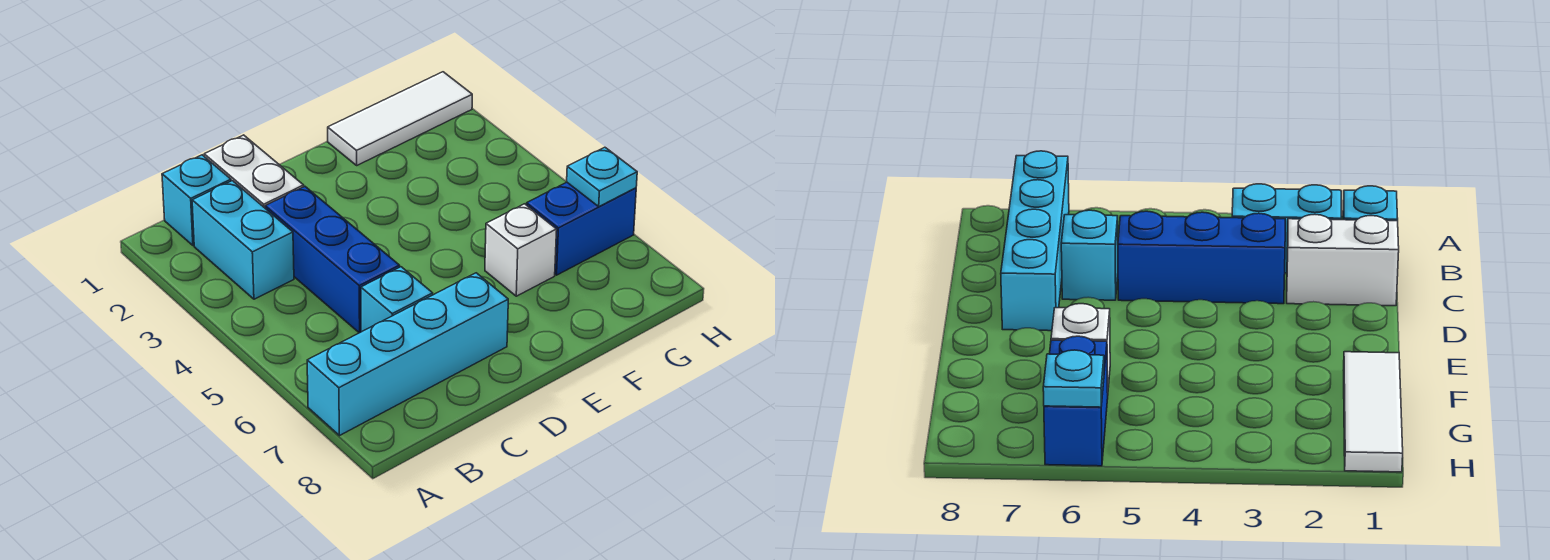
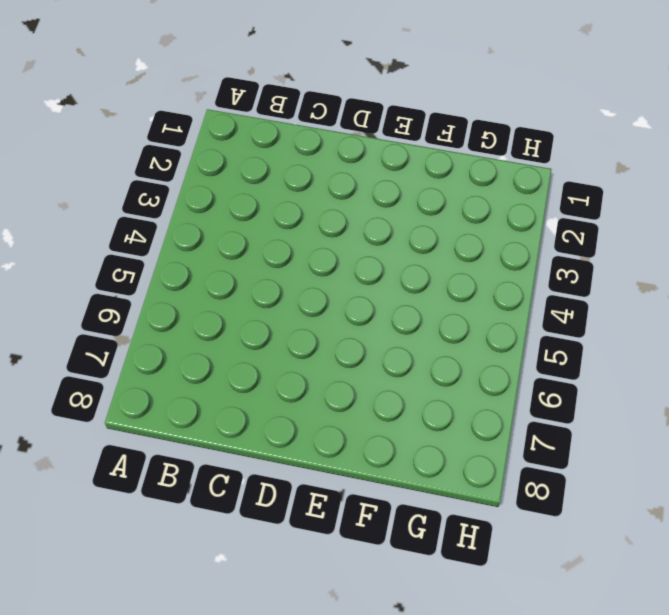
none -> cyan brick A7:D7 level 1
none -> cyan brick B1 level 1

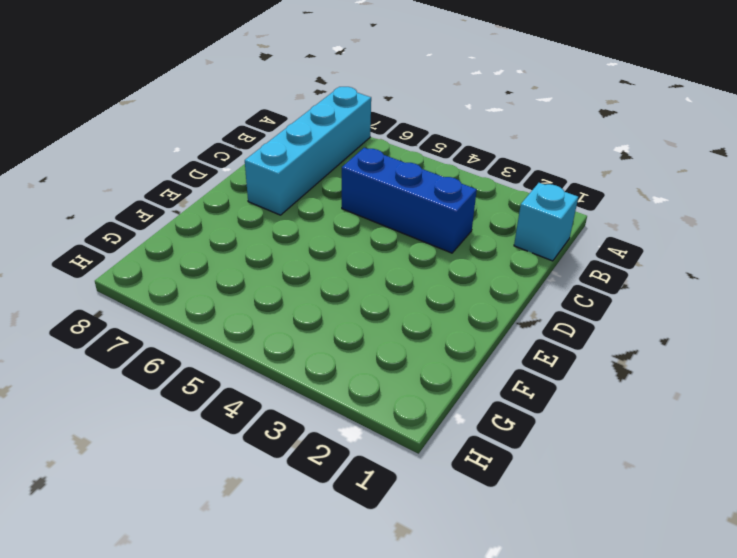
none -> cyan brick B2:B3 level 1
none -> white brick C1:C2 level 1

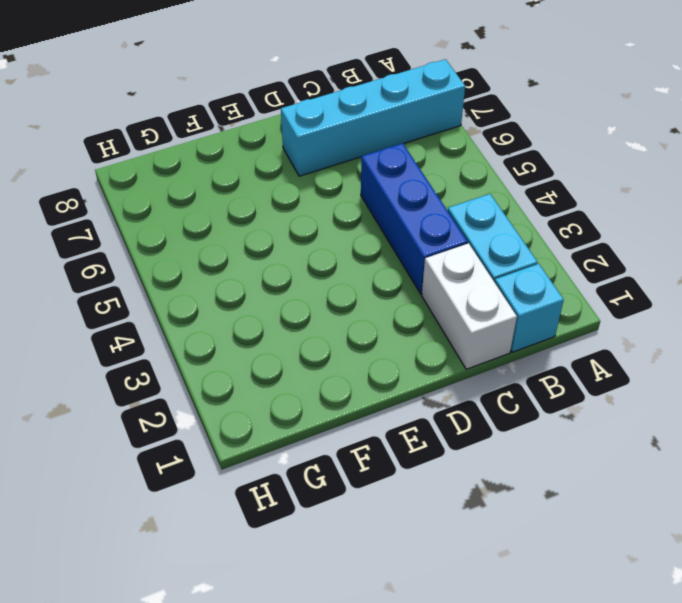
none -> cyan brick C6 level 1
none -> white tile F1:H1 level 1

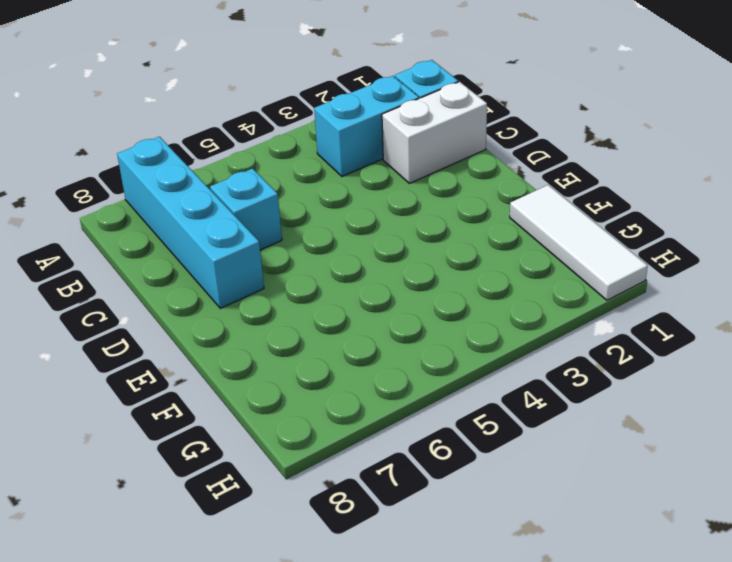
none -> blue brick C3:C5 level 1
none -> white brick F6 level 1

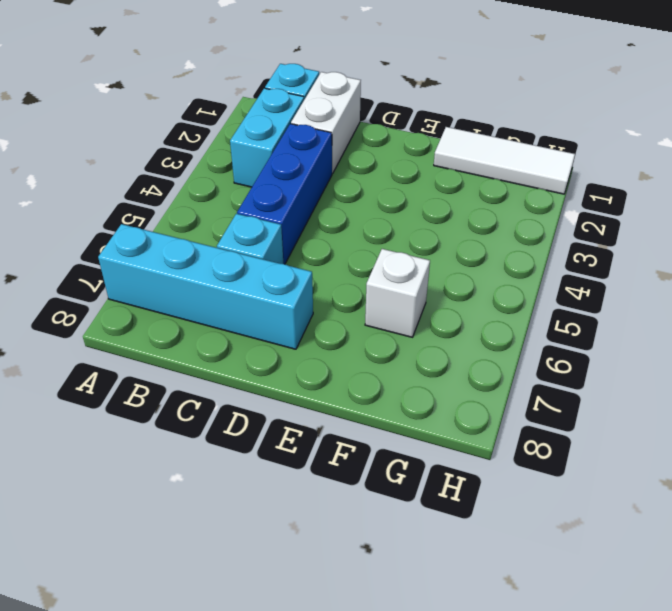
none -> blue brick G6:H6 level 1
none -> cyan plate H6 level 2

